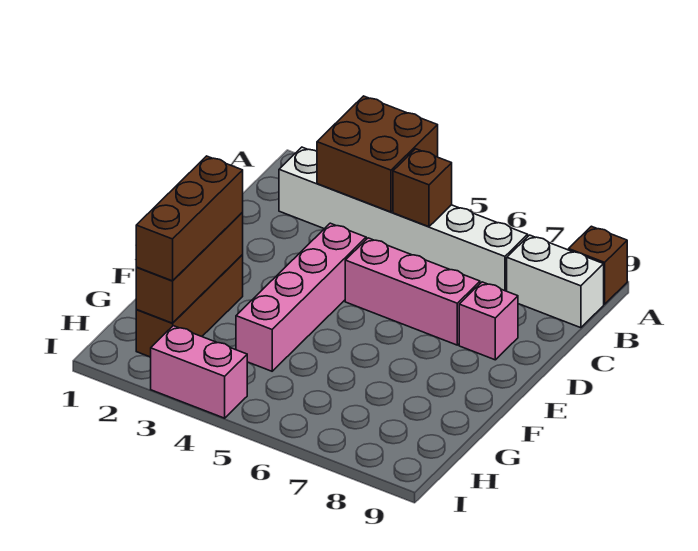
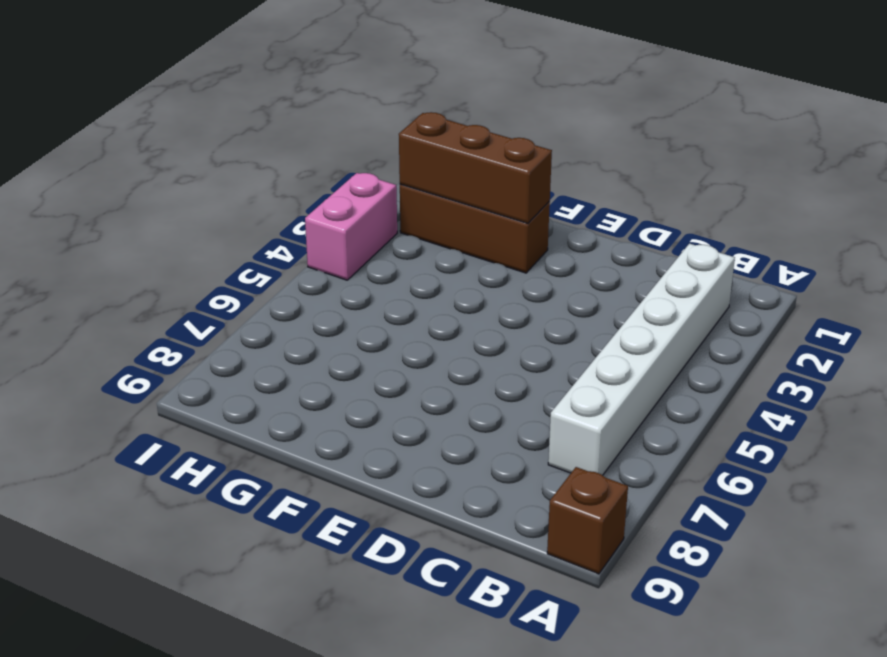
none -> white brick B8:B9 level 1
none -> pink brick D4:G4 level 1
none -> pink brick D5:D7 level 1

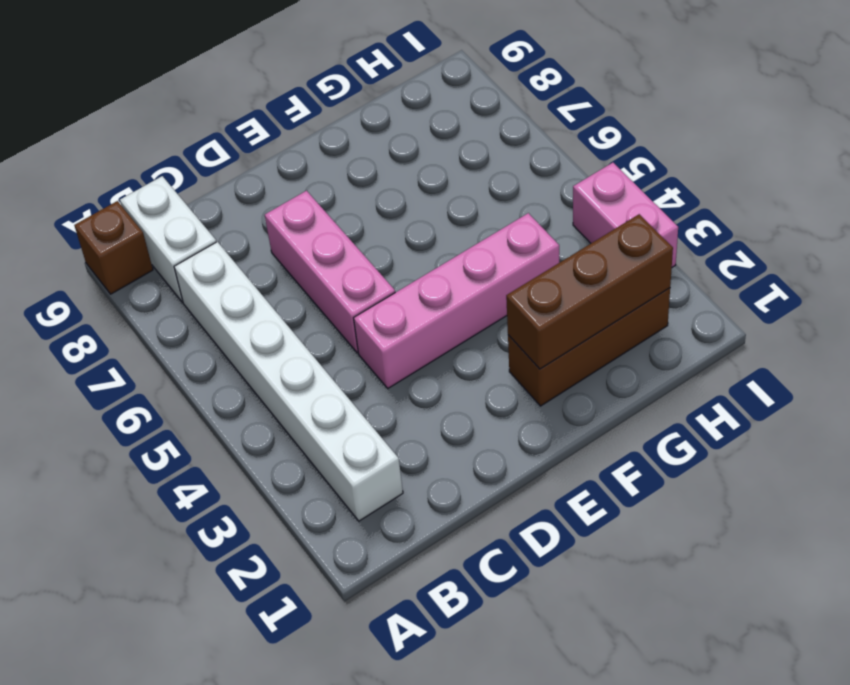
none -> pink brick D8 level 1
none -> brown brick A3:B4 level 2
none -> brown brick B5 level 2

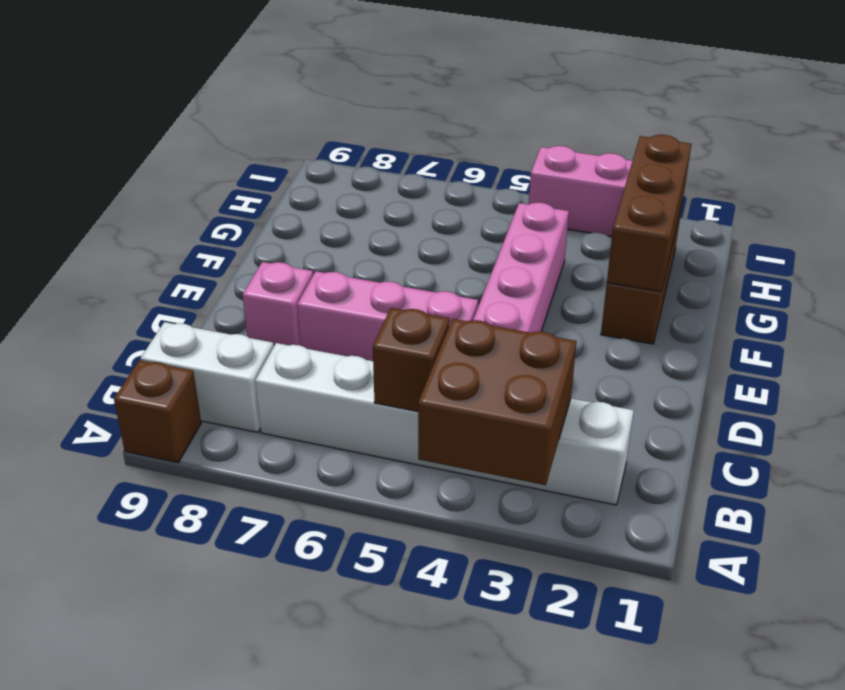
none -> brown brick F2:H2 level 3

